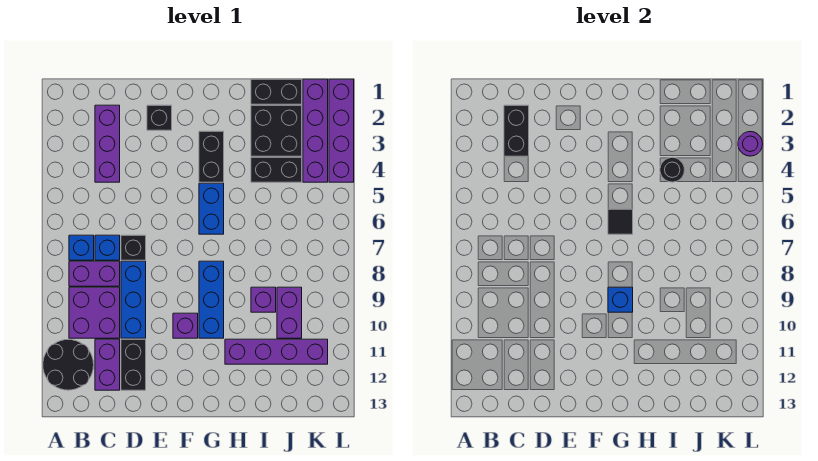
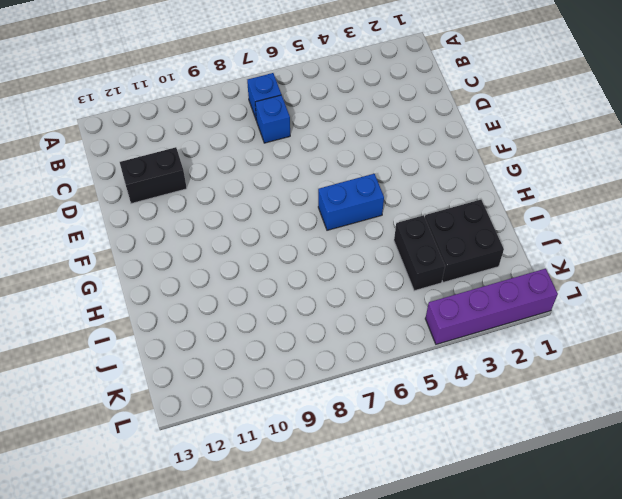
none -> black round brick A11:B12 level 1
none -> purple brick B8:C8 level 1
none -> purple brick B9:C10 level 1

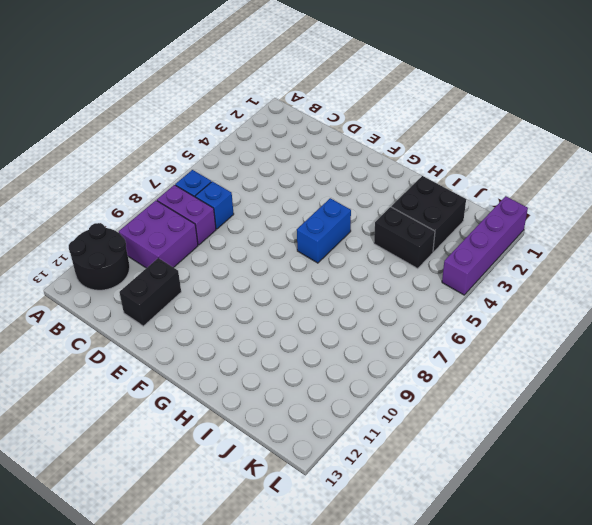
none -> purple brick C2:C4 level 1
none -> purple brick C11:C12 level 1
none -> black brick D7 level 1

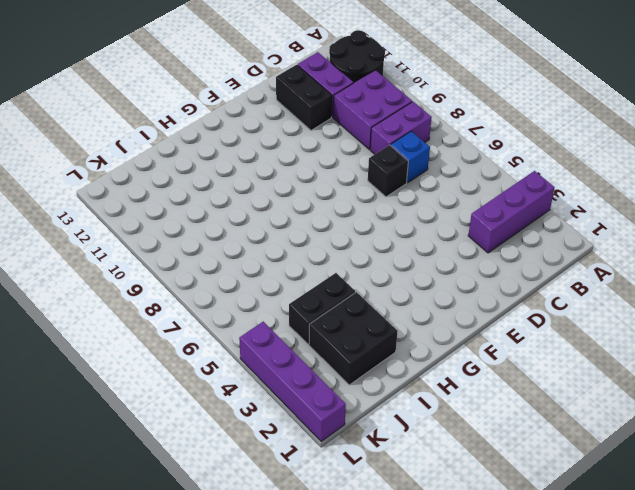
purple brick A3:C3 level 1 -> purple brick C2:C4 level 1
none -> blue brick B7 level 1
none -> blue brick D8:D10 level 1
none -> black brick E2 level 1

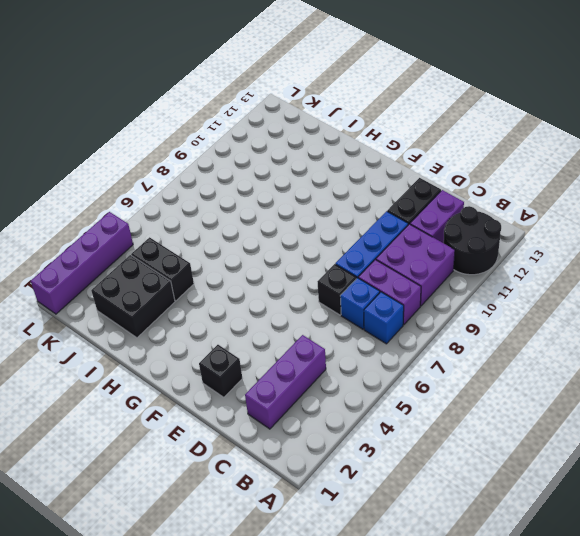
none -> purple brick F10 level 1
none -> black brick G3:G4 level 1
none -> blue brick G5:G6 level 1

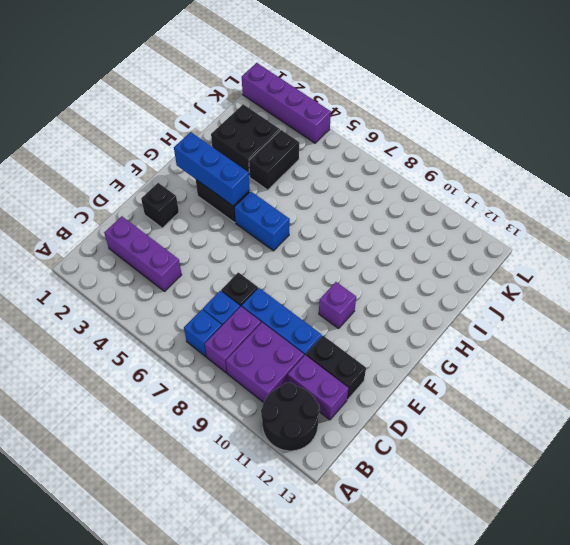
blue brick G2:G4 level 2 -> blue brick G8:G10 level 1
none -> purple brick H11:K11 level 1
none -> black brick I1:J1 level 1
none -> purple brick I9 level 1

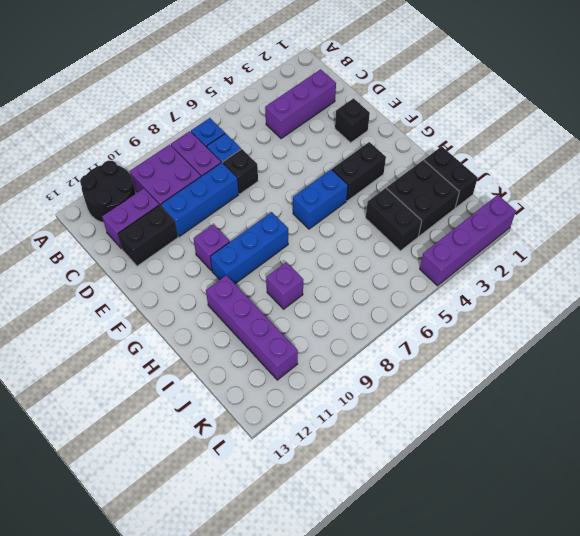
none -> purple brick J9:J10 level 1
none -> purple brick K1:K4 level 1
none -> black brick C2:C3 level 2

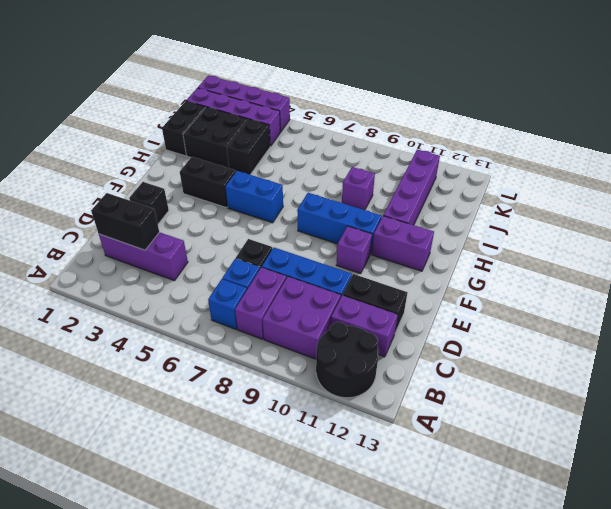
purple brick G11:G12 level 1 -> purple brick J9:J10 level 1
none -> black tile G6 level 2
none -> blue brick G9 level 2
none -> black round brick I4 level 2

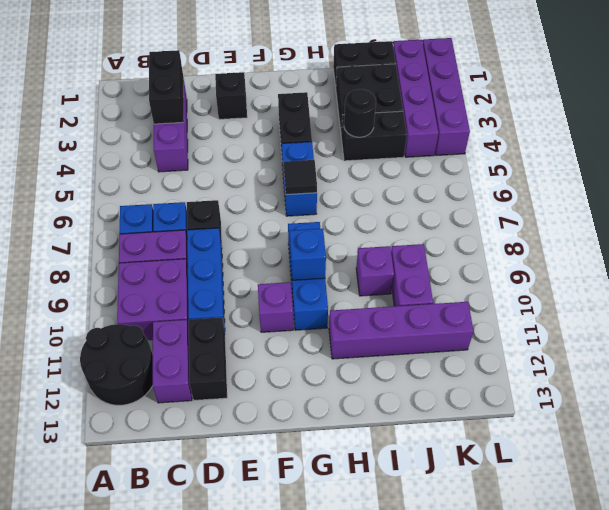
none -> purple round brick L3 level 2

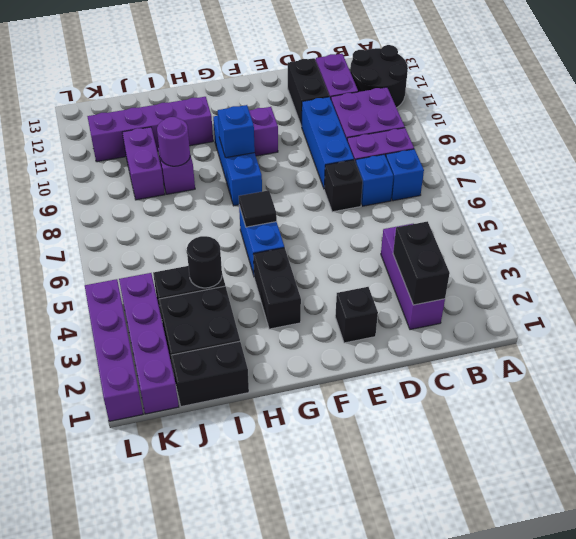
purple round brick I9 level 2 -> purple round brick L3 level 2

